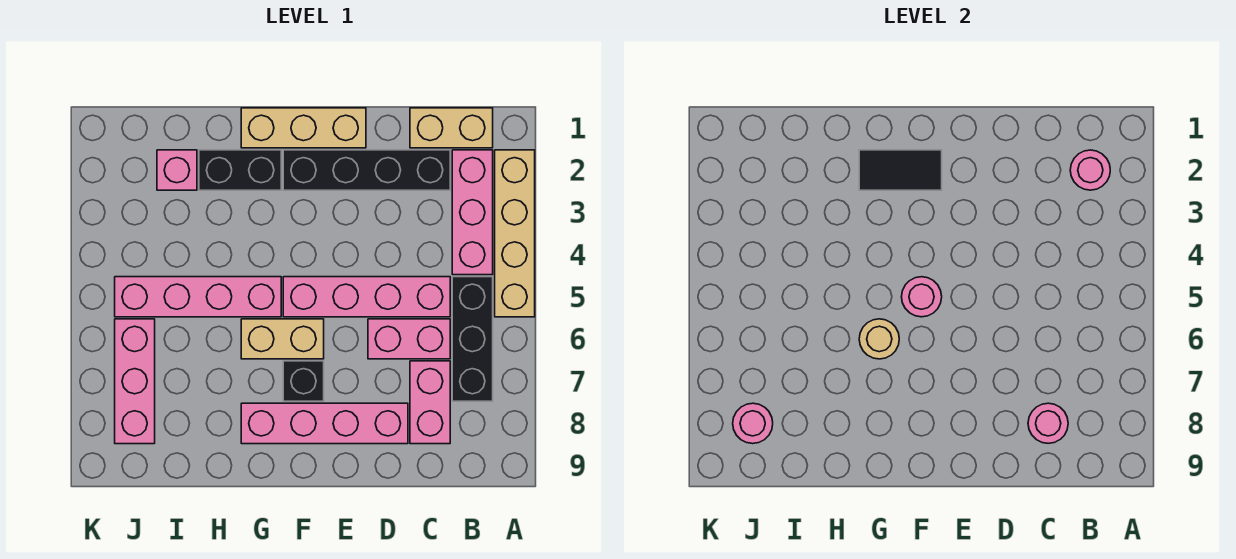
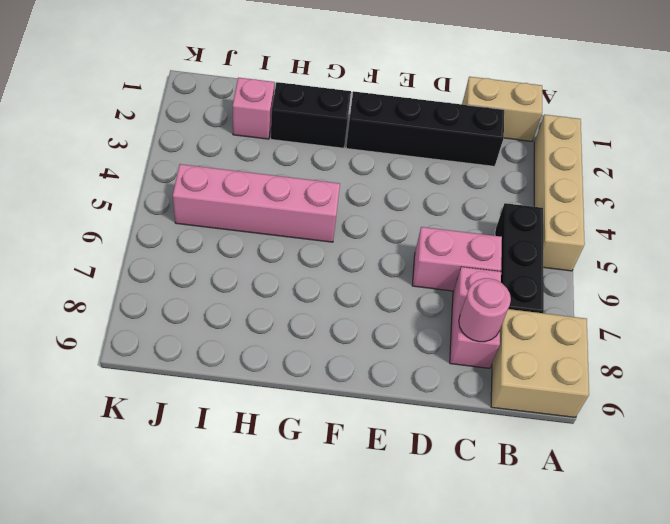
tan brick A8:B9 level 1 -> none
none -> pink brick B2:B4 level 1
none -> pink brick C5:F5 level 1
none -> pink brick D8:G8 level 1

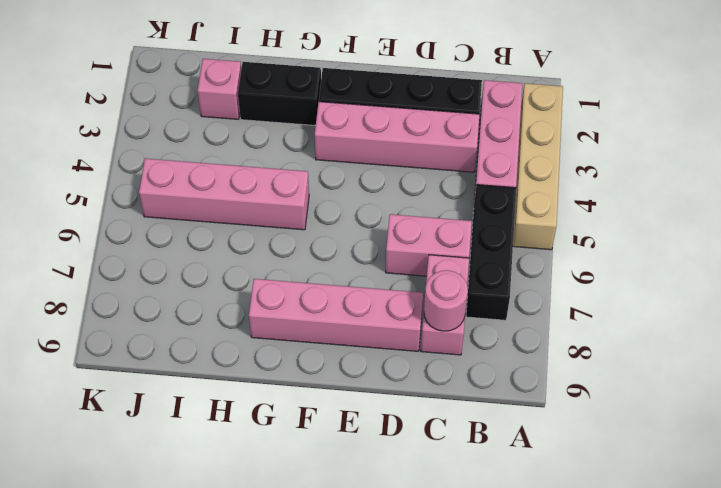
pink brick C3:F3 level 1 -> pink brick C5:F5 level 1
none -> tan brick B1:C1 level 1
none -> tan brick E1:G1 level 1
none -> tan brick F6:G6 level 1

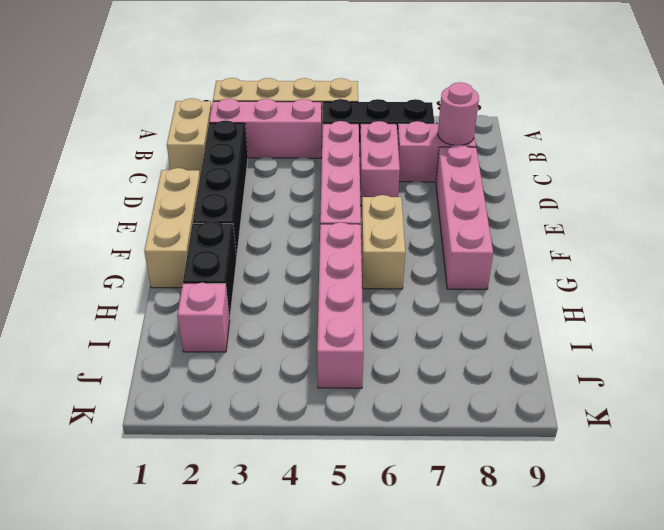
none -> black brick F7 level 1
none -> pink brick J6:J8 level 1
none -> pink round brick B2 level 2

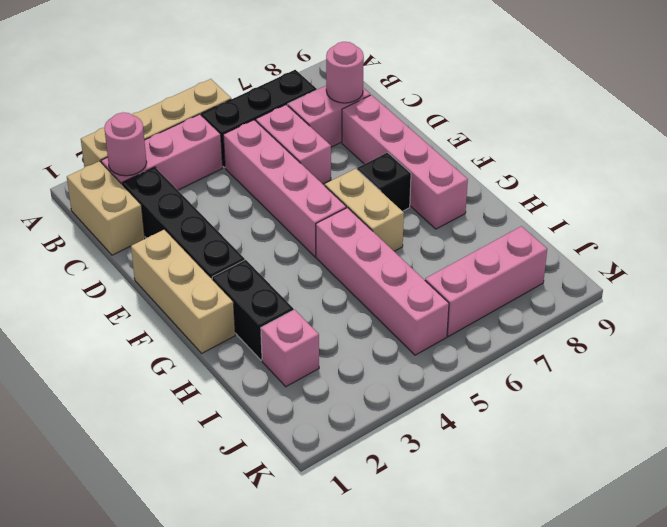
none -> black tile F2:G2 level 2
none -> pink round brick F5 level 2
none -> tan round brick G6 level 2

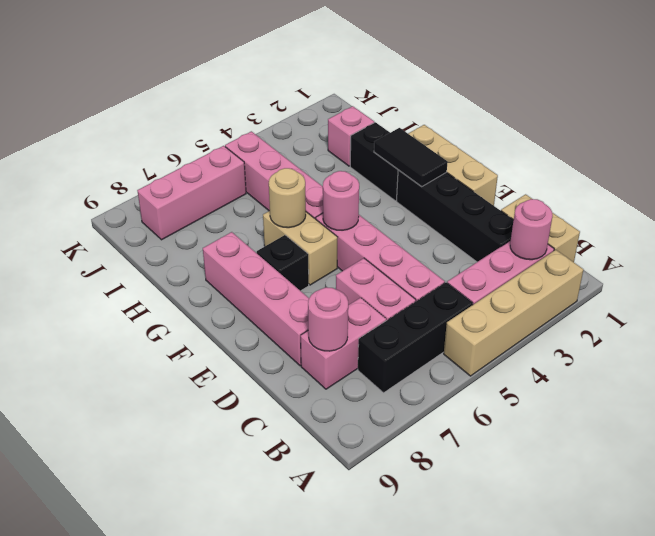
none -> pink round brick J8 level 2

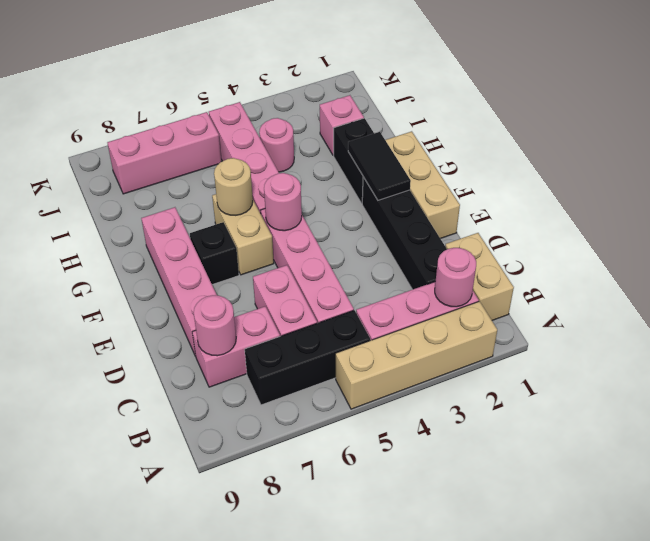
pink round brick I4 level 1 -> pink round brick J8 level 2

